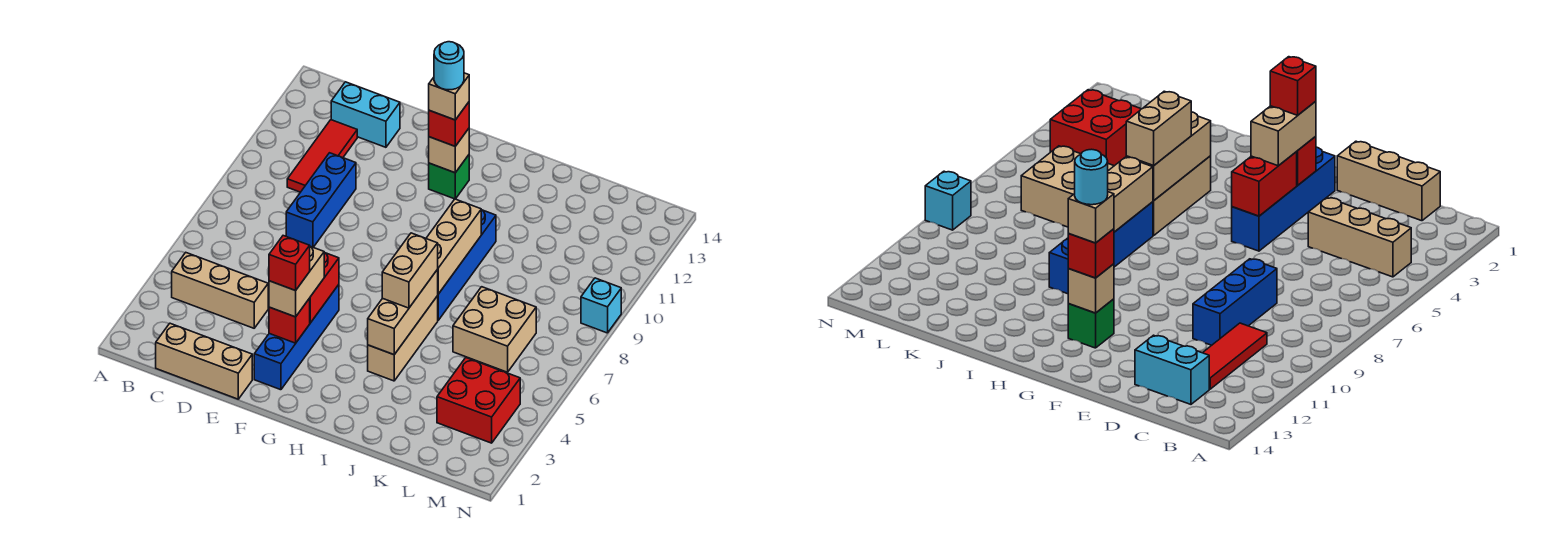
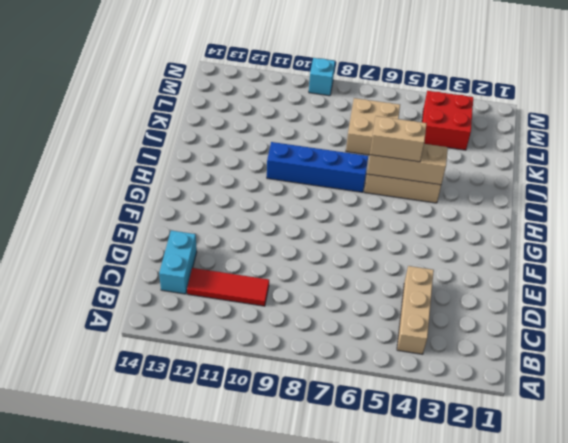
none -> tan brick C1:E1 level 1
none -> blue brick D8:D10 level 1
none -> blue brick F2:F5 level 1

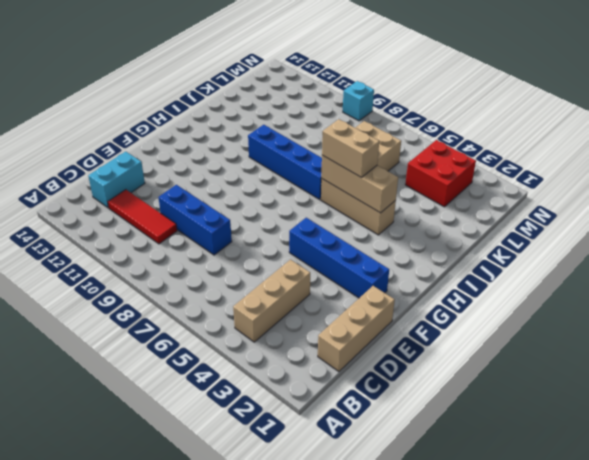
none -> green brick G12 level 1
none -> red brick F3 level 2
none -> red brick F4:F5 level 2

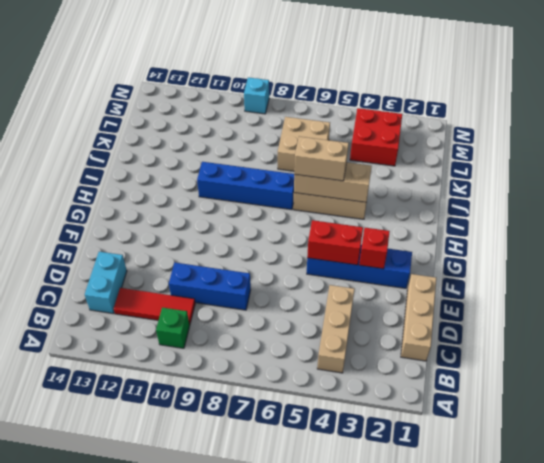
green brick B10 level 1 -> green brick G12 level 1
none -> tan brick G12 level 2
none -> tan brick I7:I9 level 2
none -> tan brick F3:F4 level 3

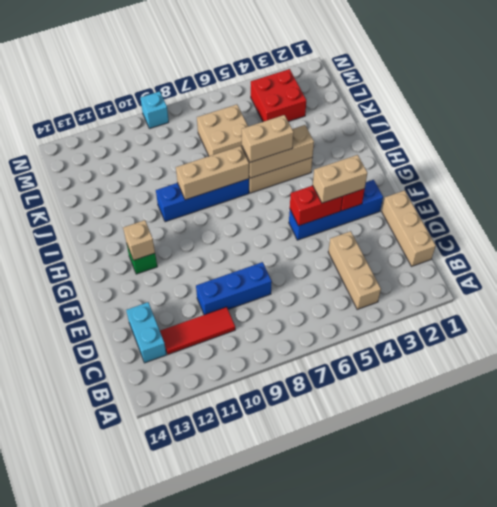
none -> red brick G12 level 3
none -> red brick F3 level 4
none -> tan brick G12 level 4

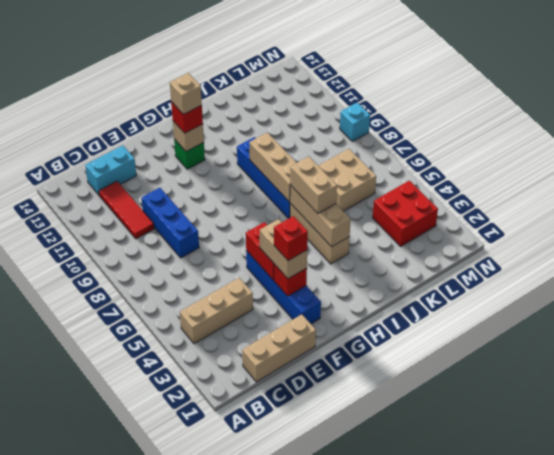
none -> cyan round brick G12 level 5

